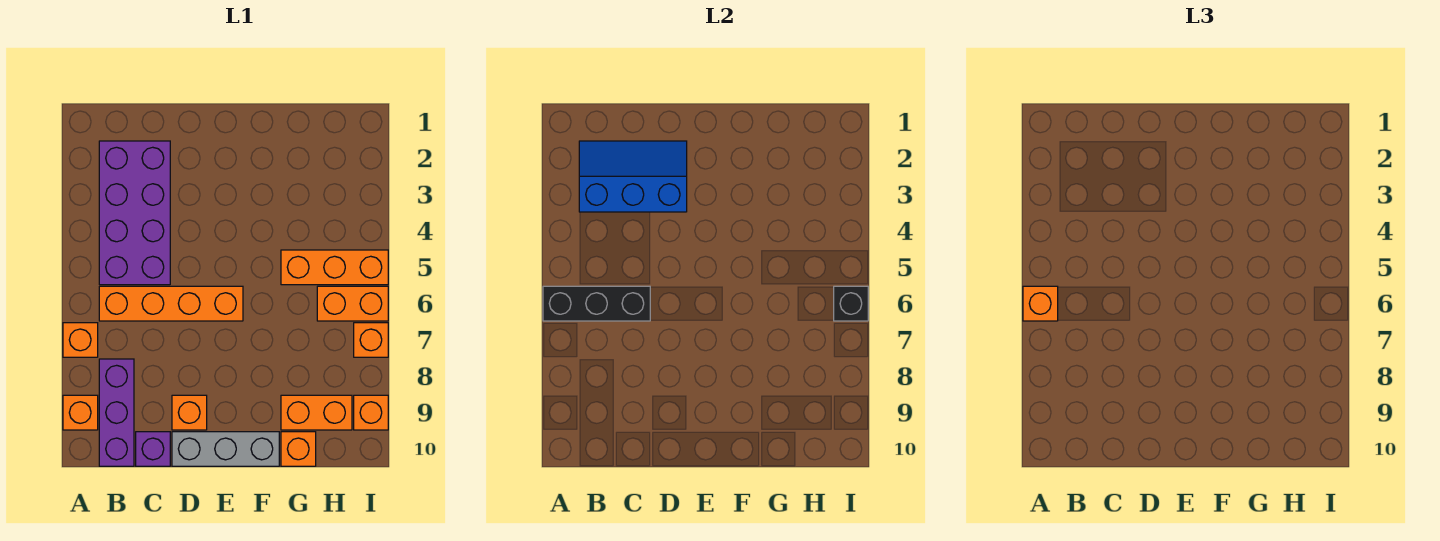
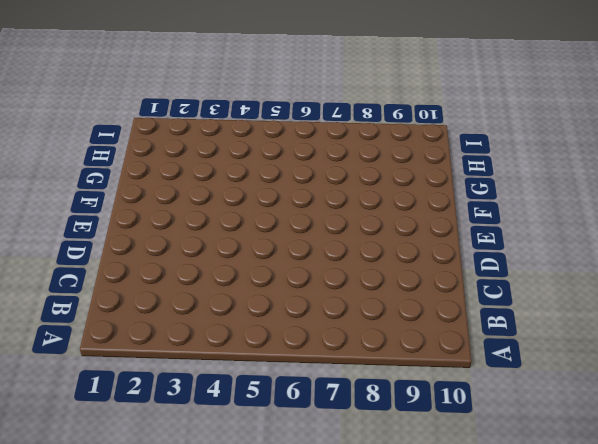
none -> orange brick A7 level 1
none -> orange brick A9 level 1
none -> purple brick B2:C5 level 1

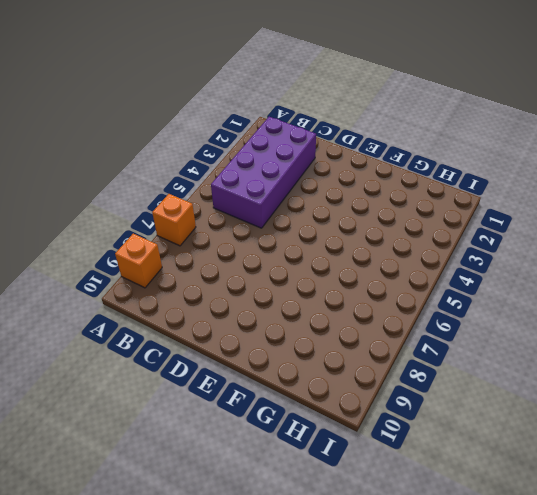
none -> orange brick B6:E6 level 1
none -> purple brick B8:B10 level 1
none -> purple brick C10 level 1

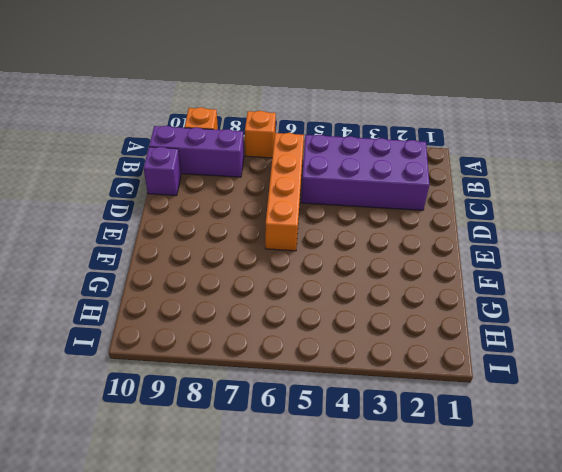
none -> orange brick D9 level 1
none -> grey brick D10:F10 level 1
none -> orange brick G5:I5 level 1

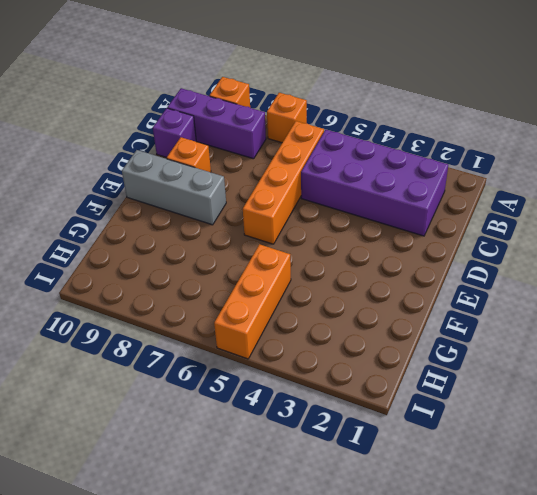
grey brick E8:E10 level 1 -> grey brick D10:F10 level 1
none -> orange brick G9:H9 level 1
none -> orange brick G10 level 1
none -> orange brick H6:I6 level 1

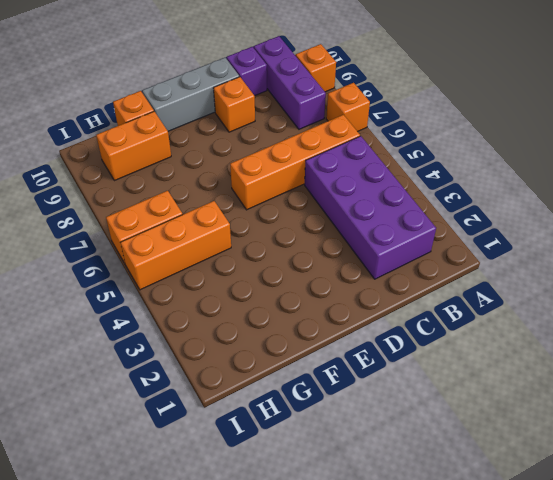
none -> orange brick I7 level 1
none -> orange brick I9 level 1
none -> black brick A6:C6 level 2

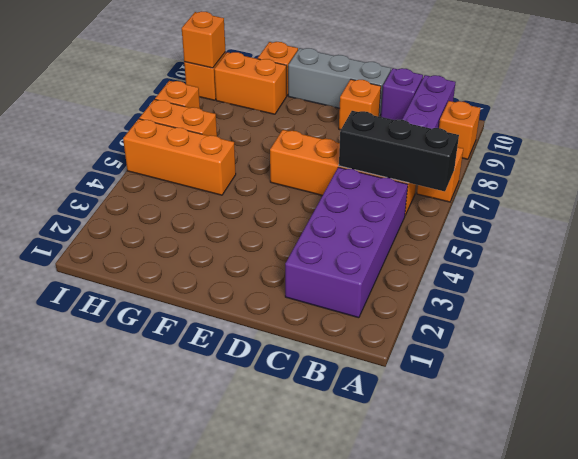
orange brick I9 level 2 -> orange brick A6 level 3
none -> blue slope B2:D3 level 2 top 3
none -> black brick I6 level 2

